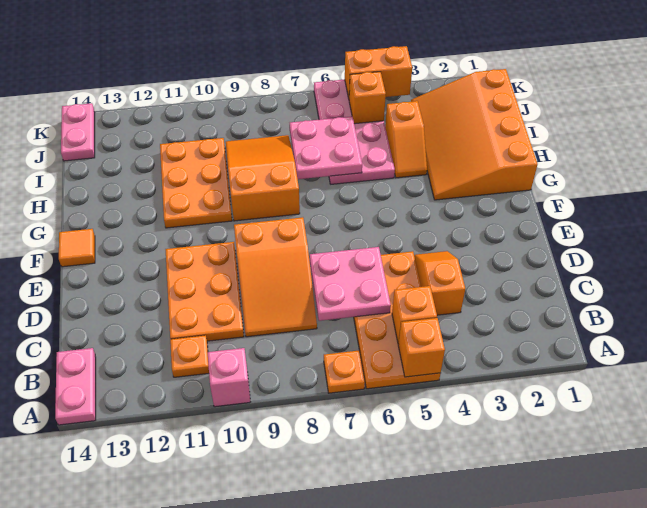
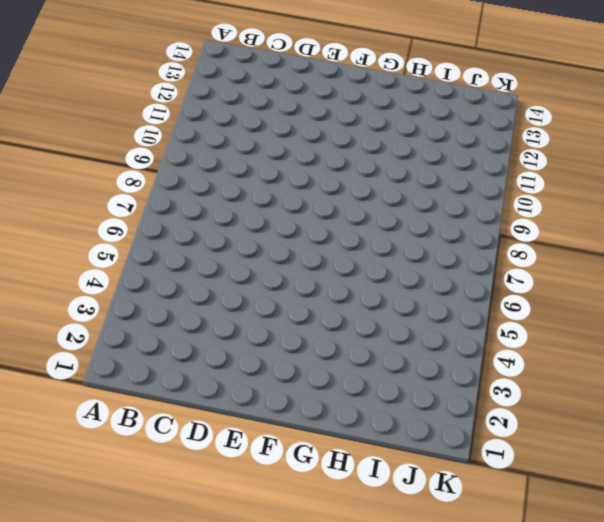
none -> orange plate A5:D6 level 1
none -> orange plate A7 level 1
none -> pink brick A10 level 1

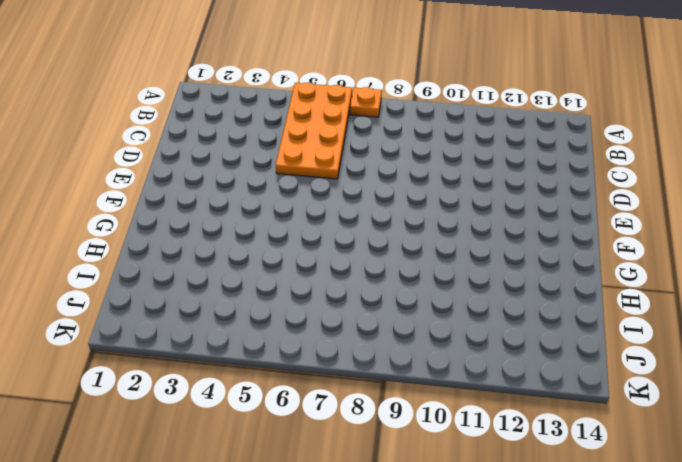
none -> pink brick A10 level 1
none -> pink plate A14:B14 level 1
none -> orange plate B11 level 1

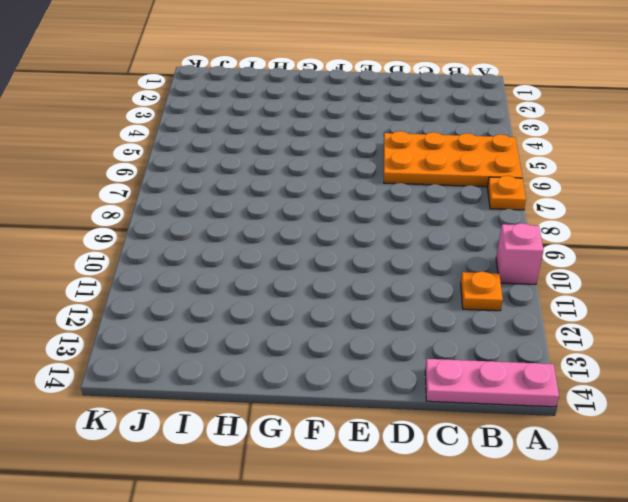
pink plate A14:C14 level 1 -> pink plate A14:B14 level 1
none -> orange slope C4:D4 level 1 top C
none -> orange slope C8:E9 level 1 top E
none -> orange plate C10:E11 level 1

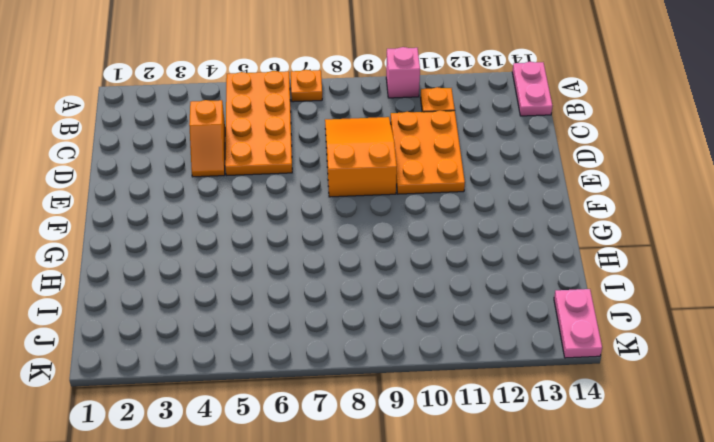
none -> orange tile F14 level 1
none -> orange slope G1:J3 level 1 top 1
none -> orange slope G8:I9 level 1 top G

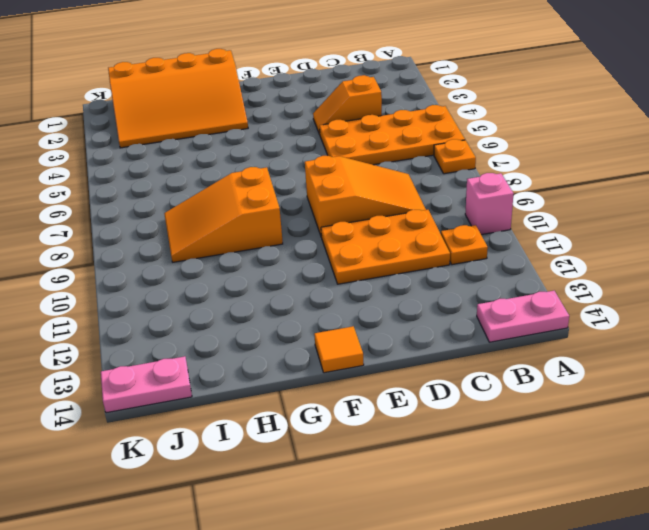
none -> orange plate G10:I11 level 1
none -> orange slope H4:I4 level 1 top I
none -> pink plate H5:K6 level 1

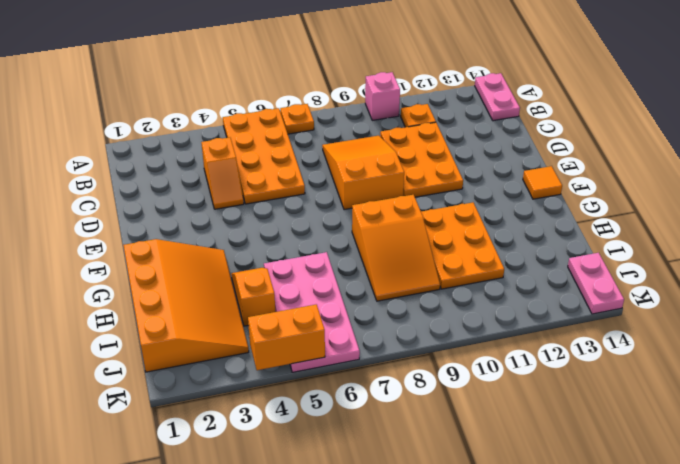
none -> orange brick A5 level 2
none -> orange brick B5 level 2
none -> pink plate C6:D7 level 2

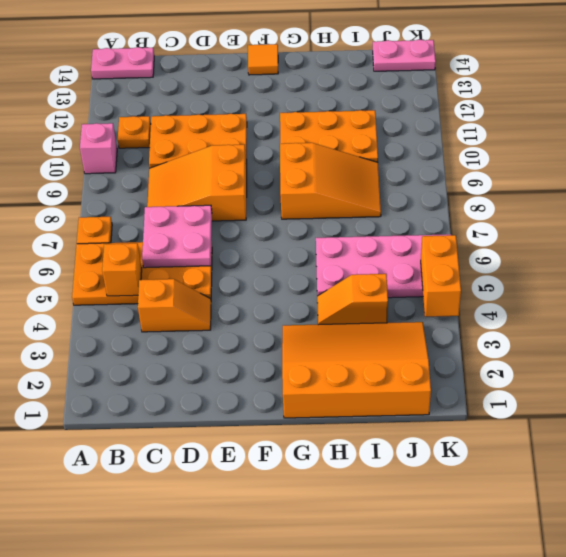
none -> orange brick A5 level 2
none -> pink plate H6:I7 level 2
none -> orange brick J5 level 2

